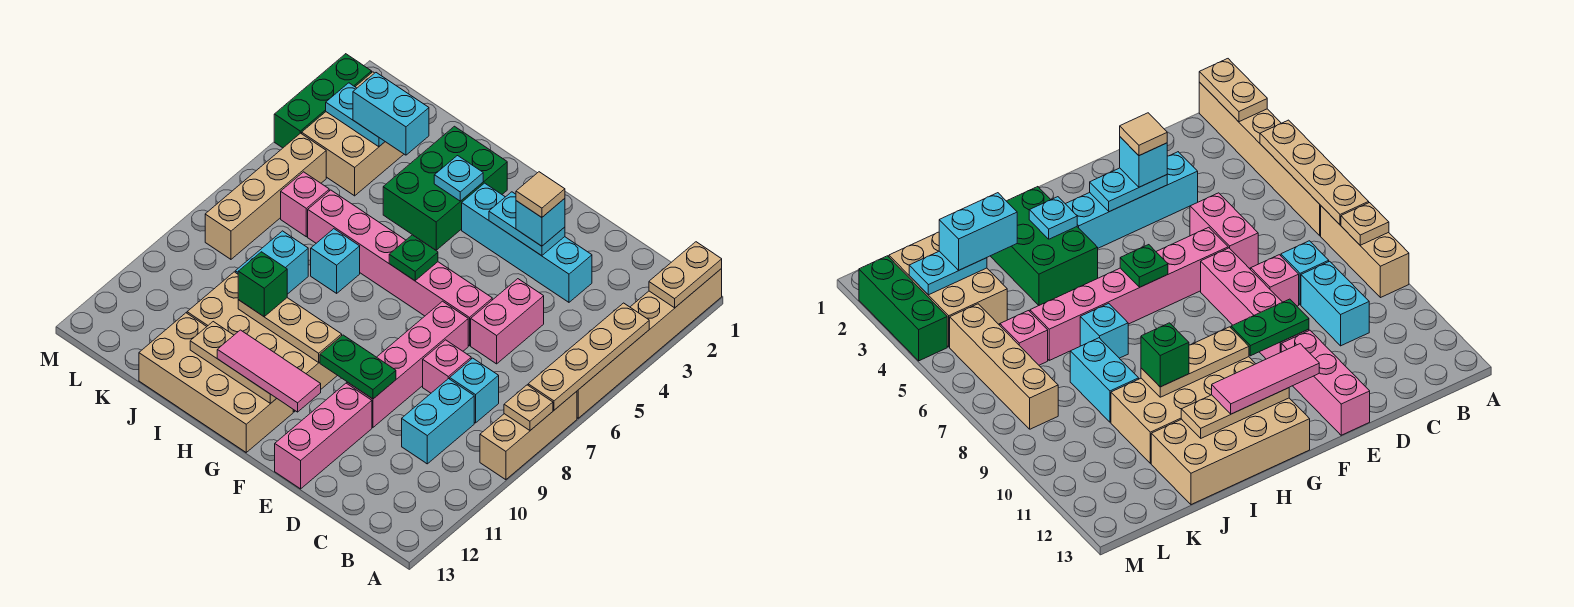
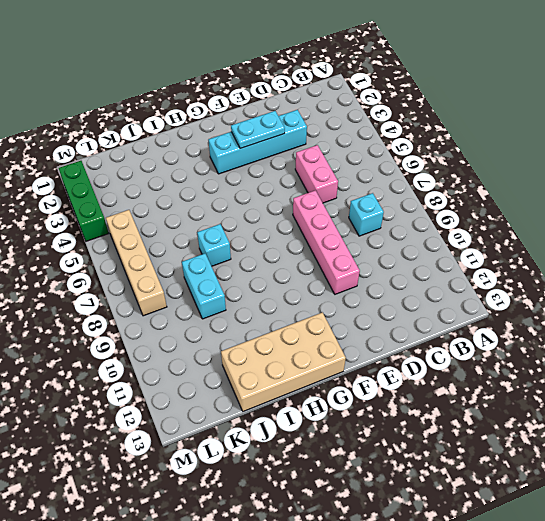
none -> tan brick A1:A6 level 1
none -> tan brick A7:A9 level 1
none -> cyan brick C9:C10 level 1
none -> pink brick D8 level 1

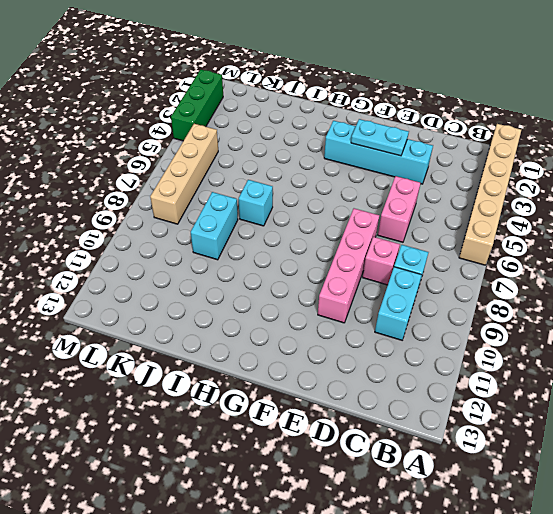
none -> tan brick A7:A9 level 1
none -> pink brick E6:J6 level 1
none -> pink brick E11:E13 level 1
none -> tan brick G10:J11 level 1

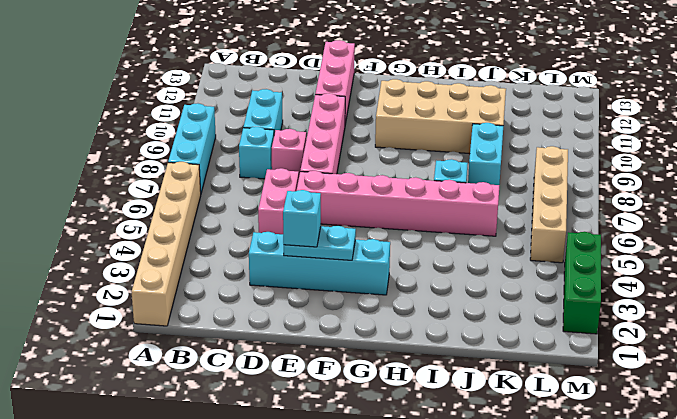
cyan brick A7:A9 level 1 -> tan brick A7:A9 level 1
none -> tan brick G12:J13 level 1
none -> green brick H2:I4 level 1
none -> tan brick K2:L4 level 1
none -> pink brick K6 level 1

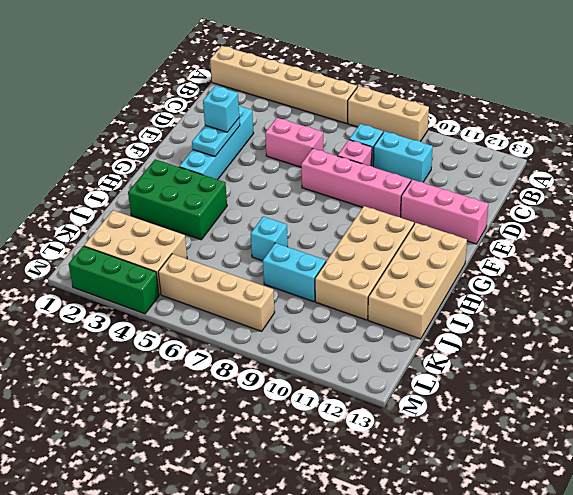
none -> pink brick E6:J6 level 1
none -> pink brick K6 level 1
none -> tan plate A1:A2 level 2
none -> tan plate A4:A7 level 2

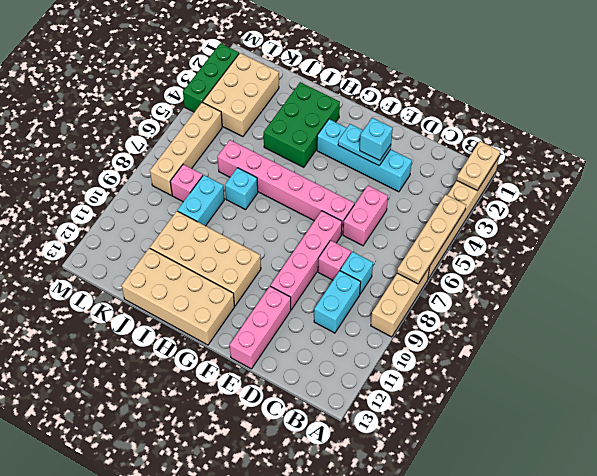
pink brick K8 level 1 -> pink brick K6 level 1
none -> tan plate A8 level 2
none -> green plate E10:F10 level 2
none -> green plate G6 level 2
none -> tan plate G10:I10 level 2

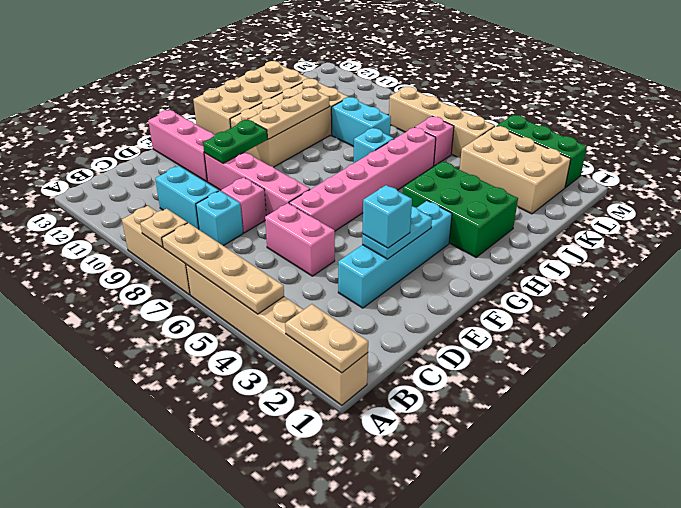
none -> green plate G6 level 2
none -> tan plate G12:I12 level 2
none -> cyan plate H3 level 2
none -> cyan plate K3:L3 level 2

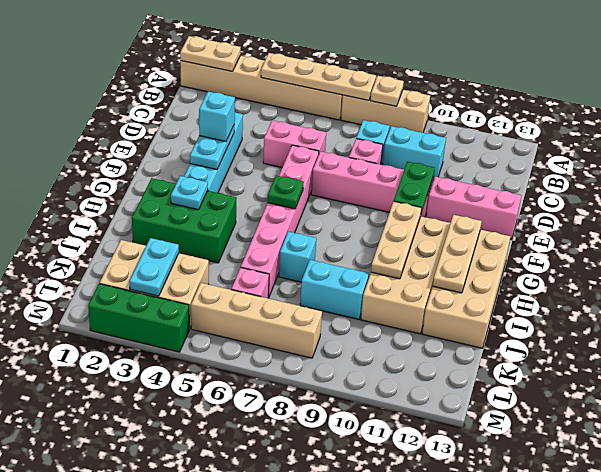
none -> pink tile F12:H12 level 3
none -> green brick I10 level 3
none -> cyan brick J3:K3 level 3
none -> tan tile E3 level 4

